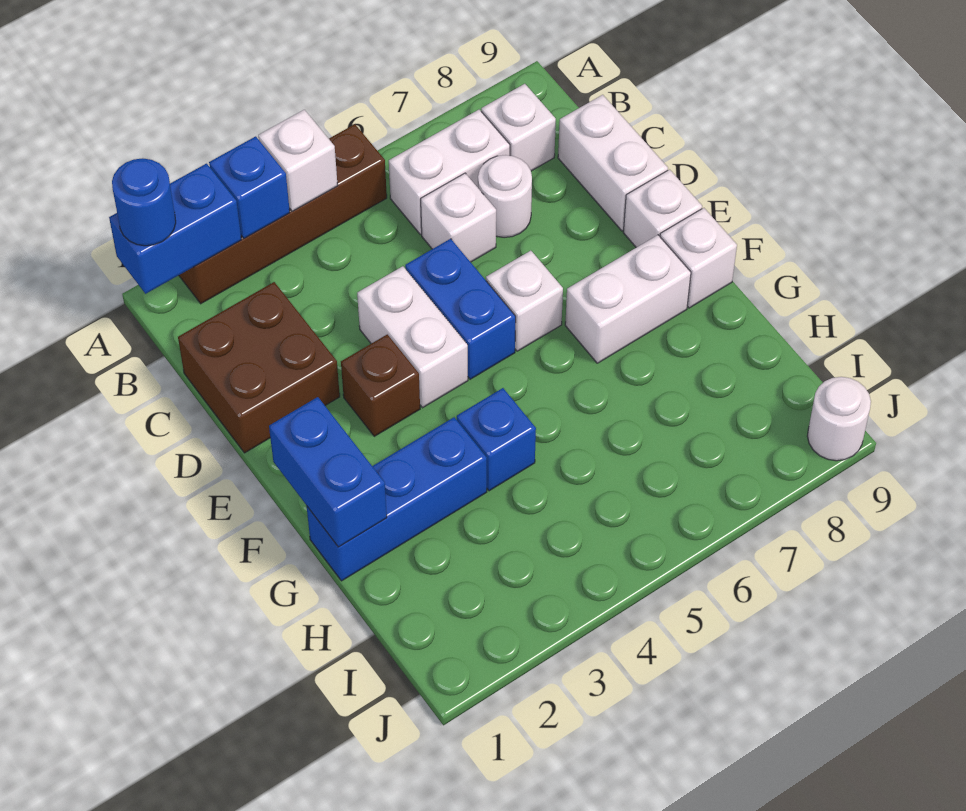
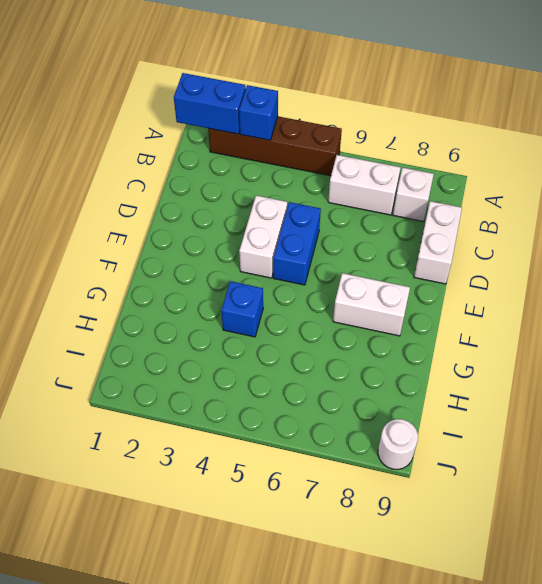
none -> brown brick C1:D2 level 1
none -> white brick C6 level 1
none -> white round brick C7 level 1

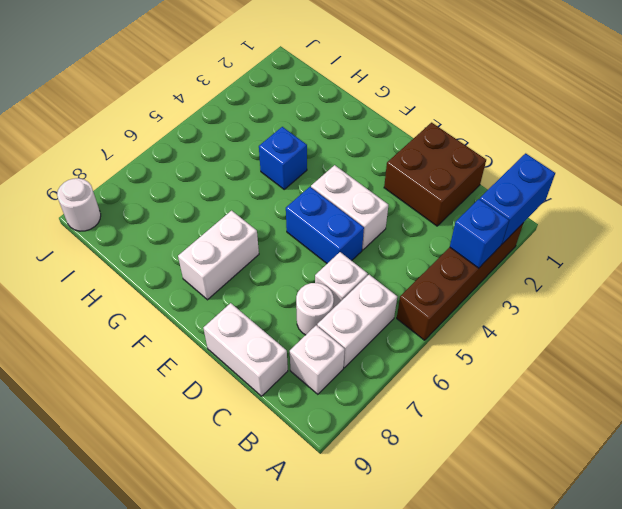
none -> brown brick E3 level 1
none -> white brick E6 level 1
none -> white brick E9 level 1

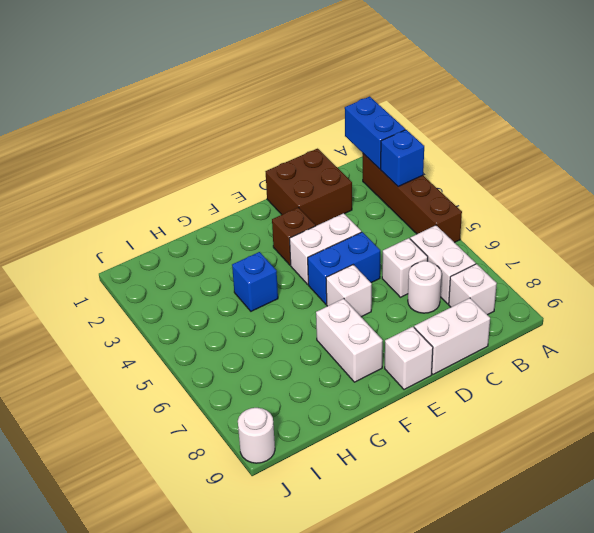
none -> white brick F9 level 1
none -> blue brick G1:G3 level 1
none -> white brick A4 level 2

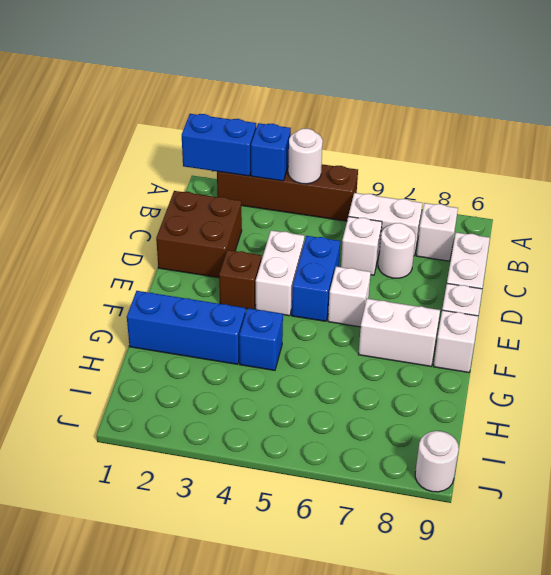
white round brick A4 level 2 -> white brick A4 level 2
none -> blue brick F1:G1 level 2
none -> blue round brick A1 level 3

